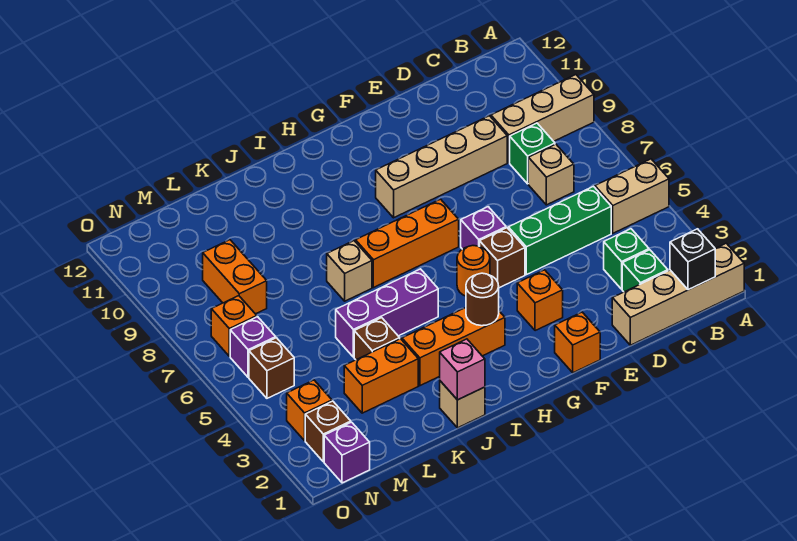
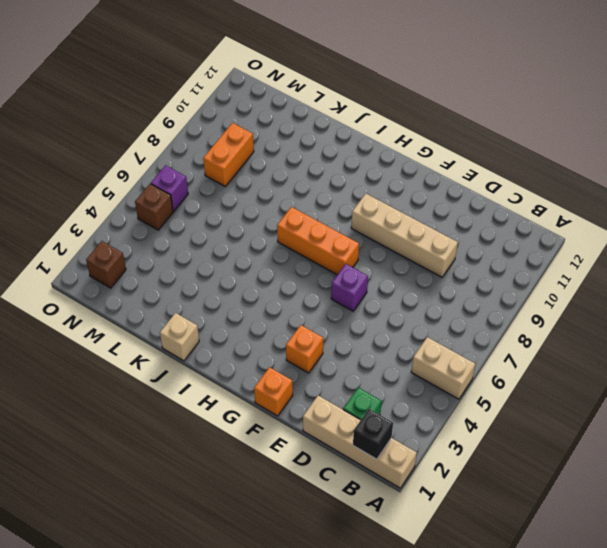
none -> tan brick A9:C9 level 1
none -> green brick C3 level 1
none -> green brick C5:E5 level 1
none -> tan brick C7 level 1

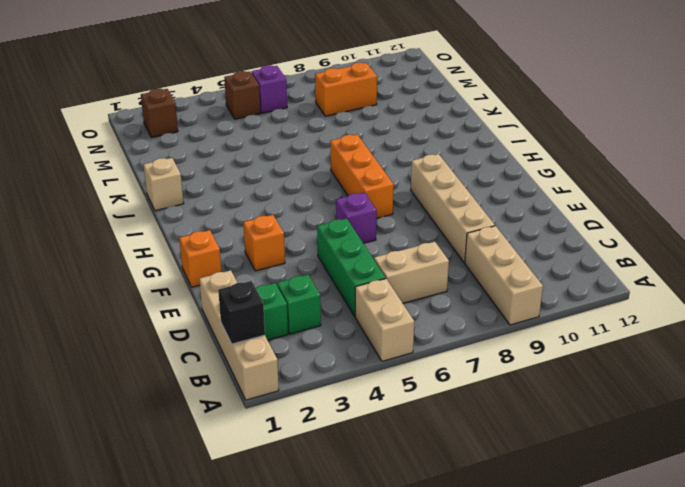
tan brick C6:C7 level 1 -> tan brick C7 level 1
none -> green brick C8 level 1
none -> brown brick F5 level 1
none -> orange round brick G5 level 1
none -> orange brick H3:J3 level 1

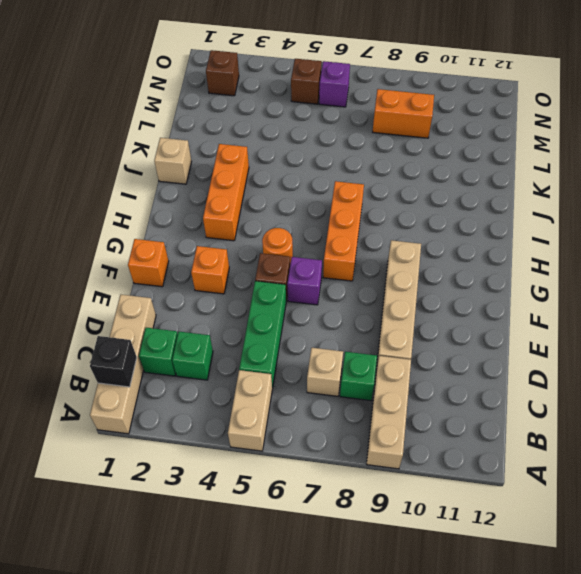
none -> purple brick I5:K5 level 1
none -> tan brick J7 level 1
none -> orange brick K3:L3 level 1
none -> brown brick K4 level 1

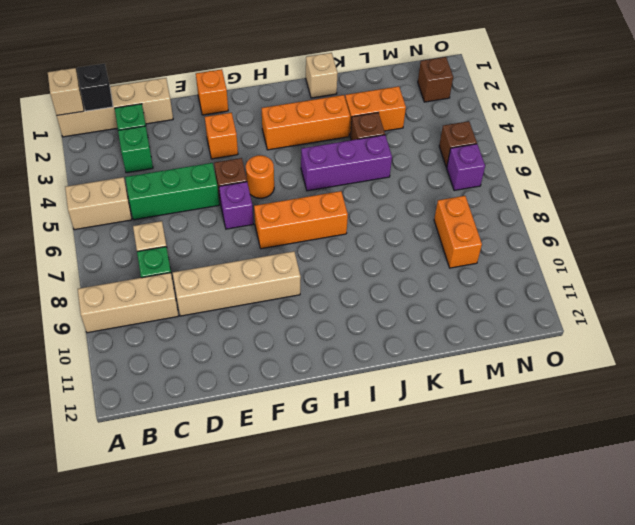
tan brick A1 level 2 -> tan brick J7 level 1
none -> purple brick N1 level 1
none -> orange brick N3 level 1
none -> orange brick N7 level 1
none -> brown round brick H3 level 2

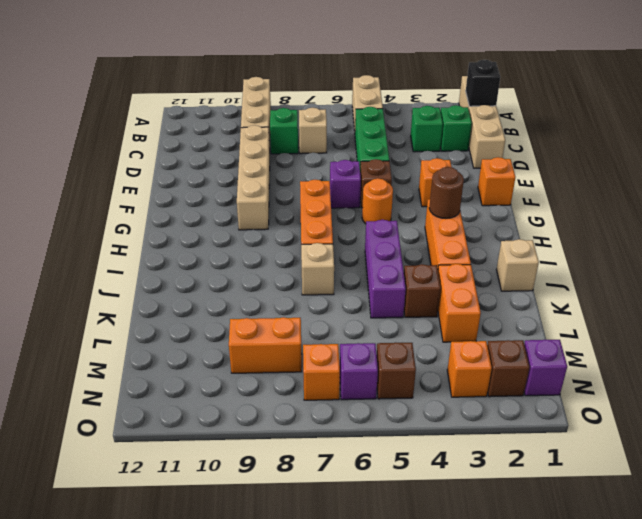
none -> pink brick J1 level 2

